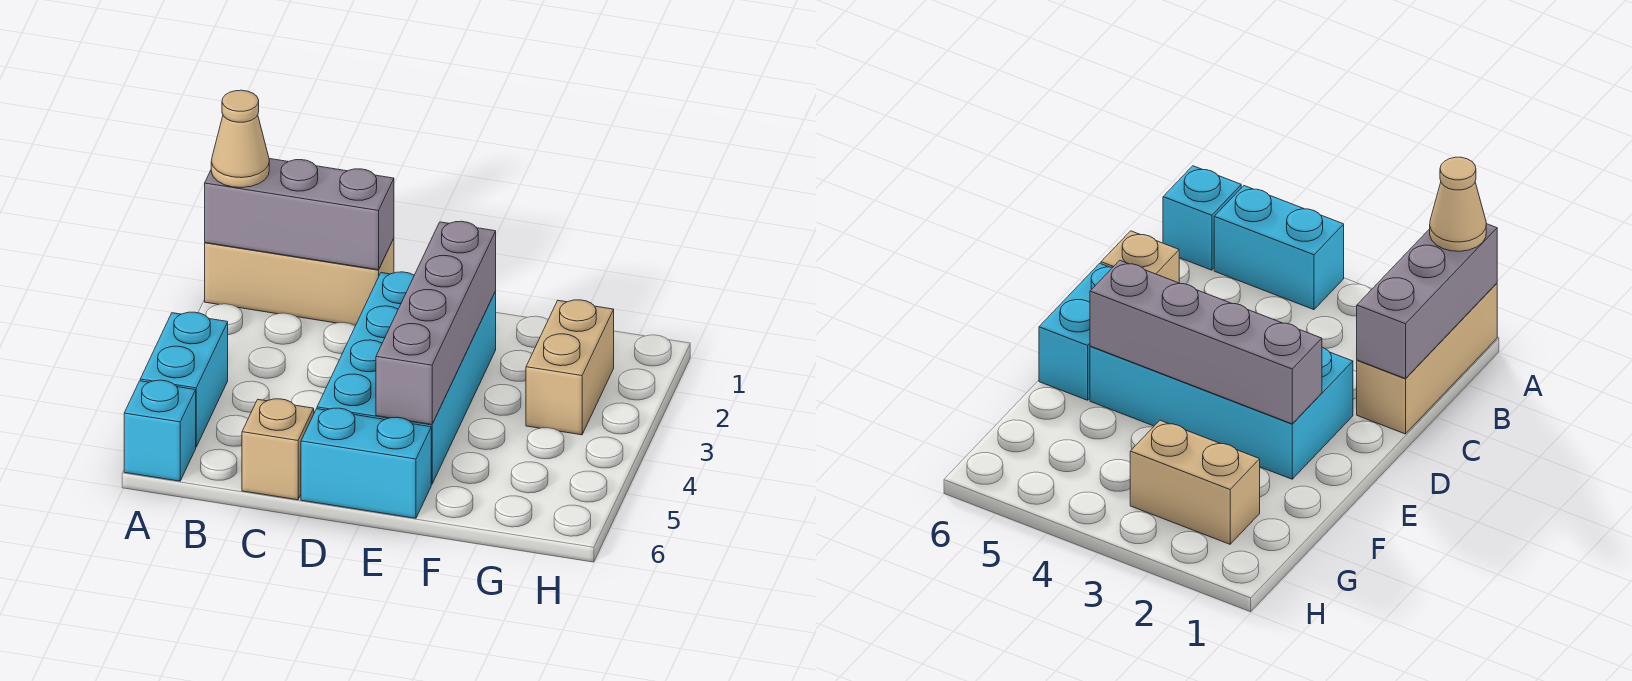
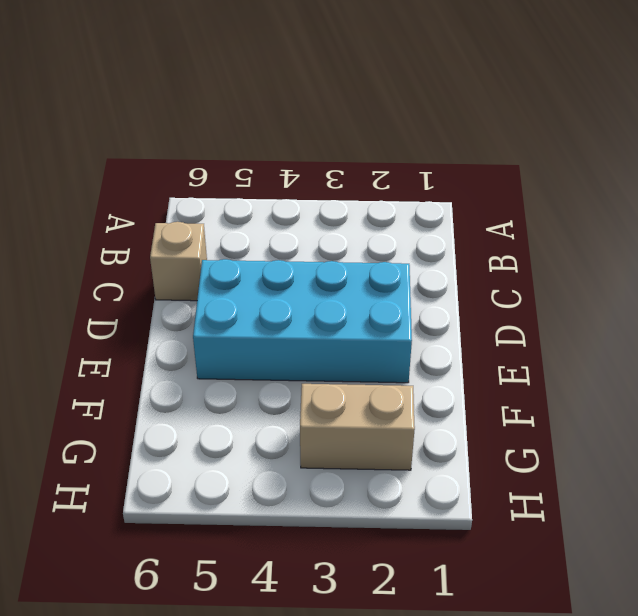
none -> tan brick A1:C1 level 1
none -> cyan brick A4:A5 level 1

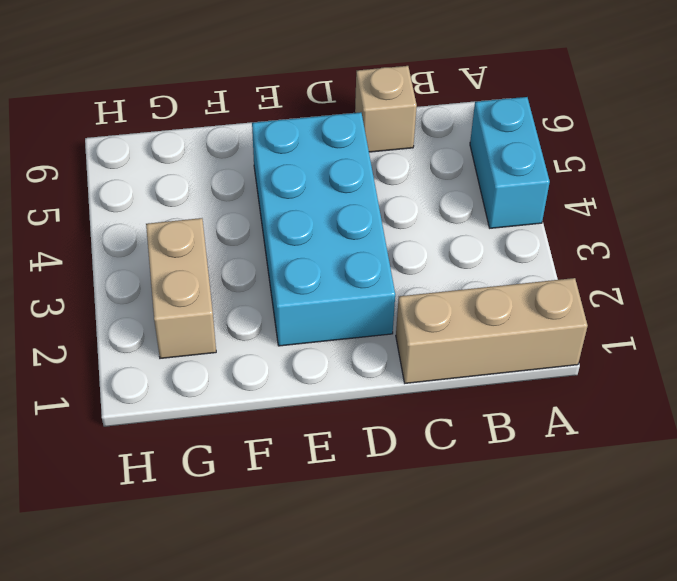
none -> cyan brick A6 level 1
none -> cyan brick D6:E6 level 1

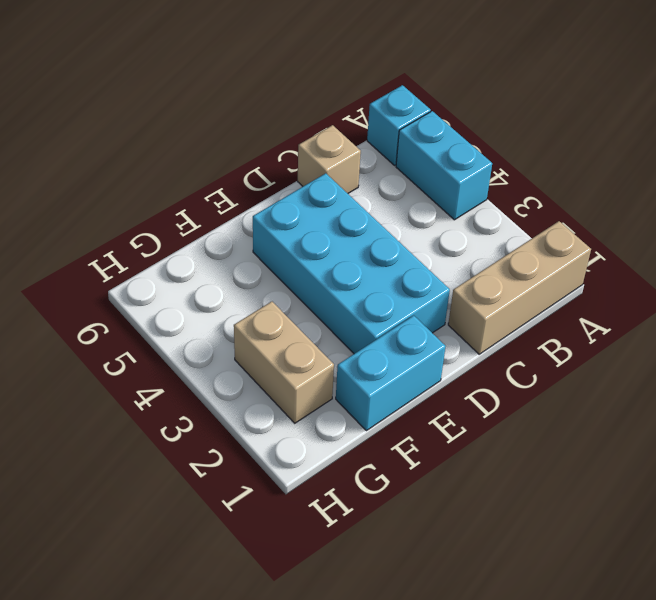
cyan brick E1:F1 level 1 -> cyan brick D6:E6 level 1
none -> grey brick A1:C1 level 2
none -> grey brick E2:E5 level 2

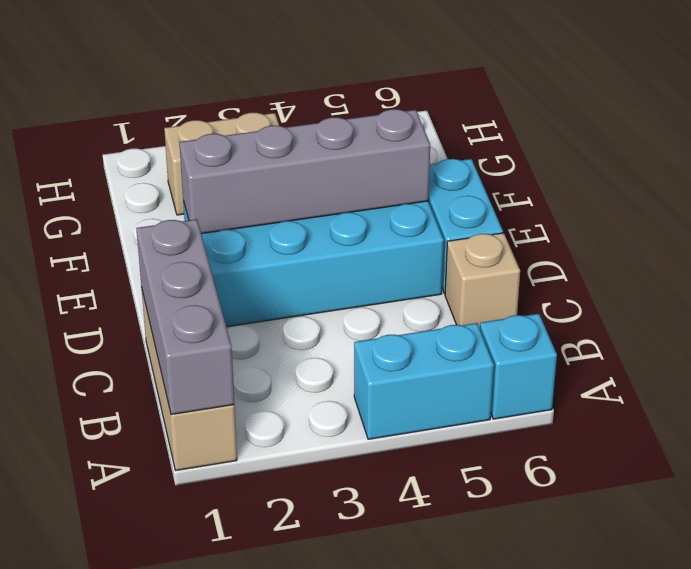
none -> tan cone A1 level 3

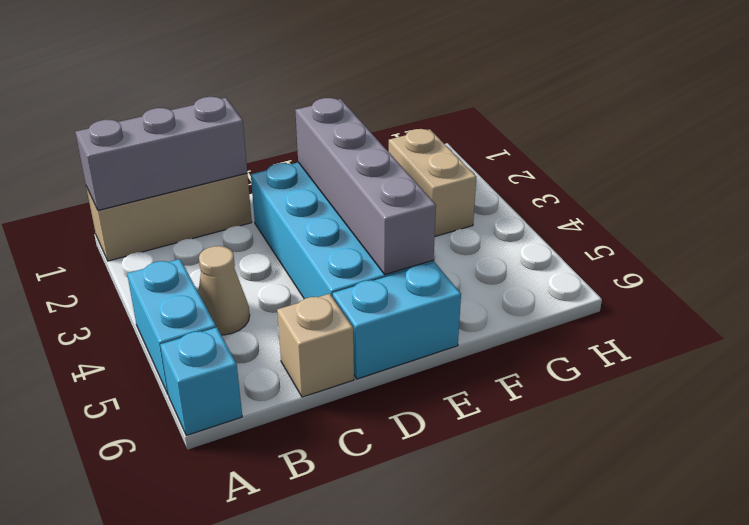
tan cone B4 level 1 -> tan cone A1 level 3

